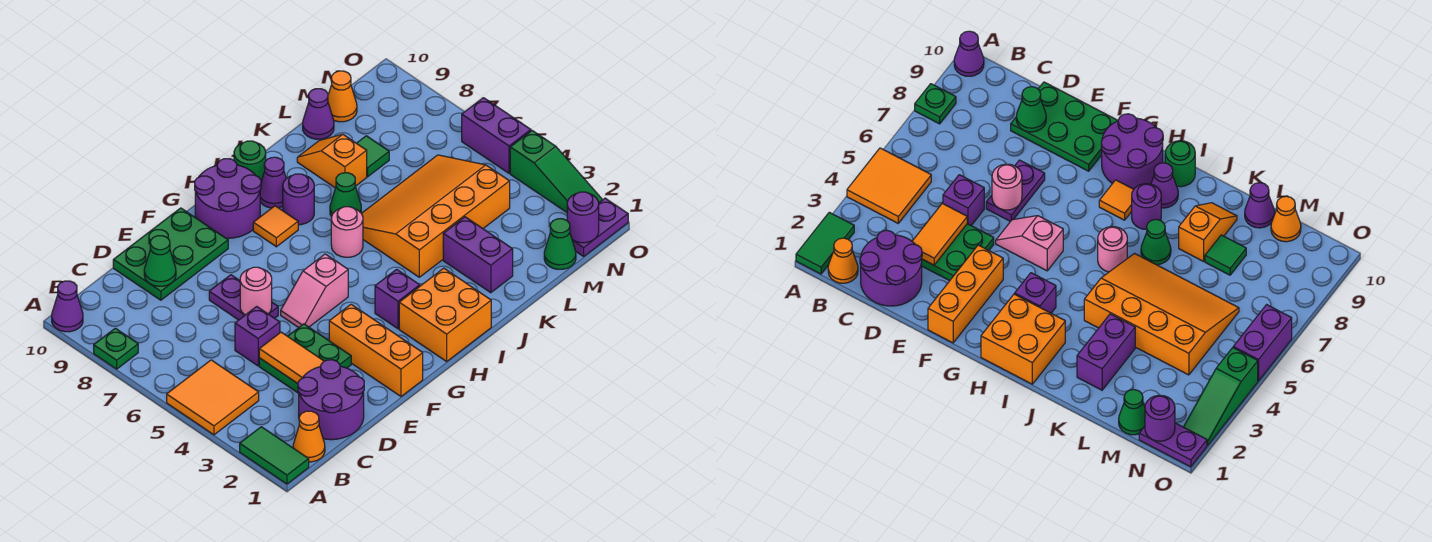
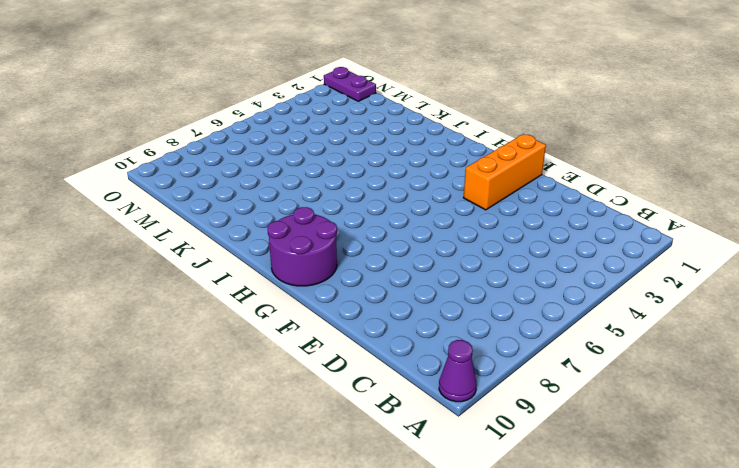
none -> green tile A1:A2 level 1
none -> orange tile A4:B5 level 1
none -> green plate A8 level 1
none -> orange cone B1 level 1

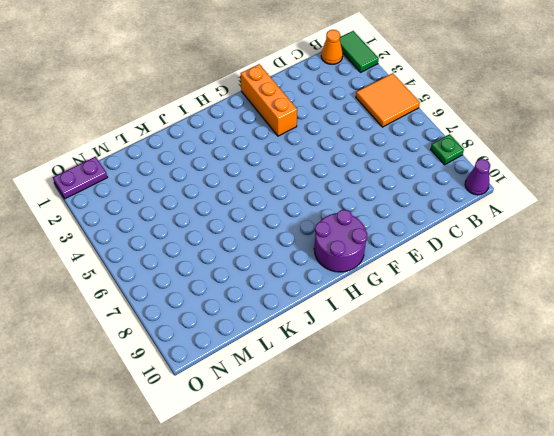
none -> purple round brick C1:D2 level 1
none -> green plate D3:E4 level 1
none -> purple brick D5 level 1
none -> green plate D9:F10 level 1

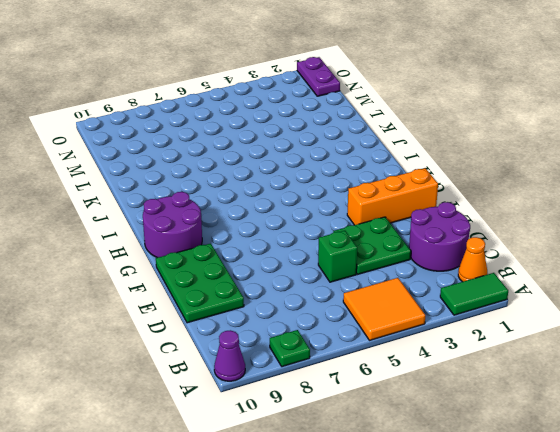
green brick D5 level 1 -> purple brick D5 level 1
none -> purple plate E6:E7 level 1
none -> pink slope F5:G5 level 1 top G
none -> orange brick H1:I2 level 1
none -> purple brick H3 level 1

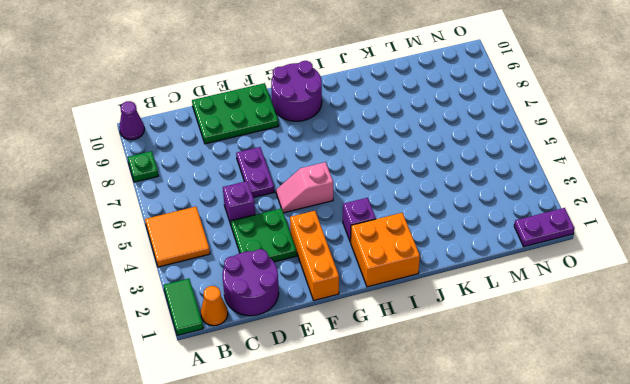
none -> orange tile H8 level 1
none -> pink round brick I6 level 1
none -> purple round brick I8 level 1
none -> purple cone I9 level 1

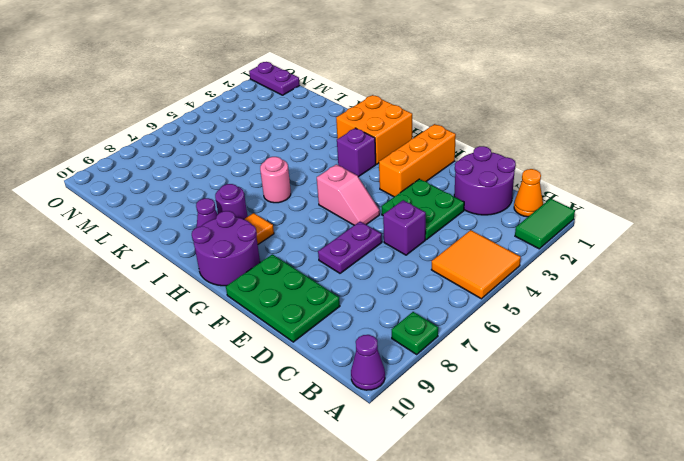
none -> green round brick I10 level 1
none -> orange slope J4:M6 level 1 top 4
none -> green cone J7 level 1
none -> purple brick K2:K3 level 1

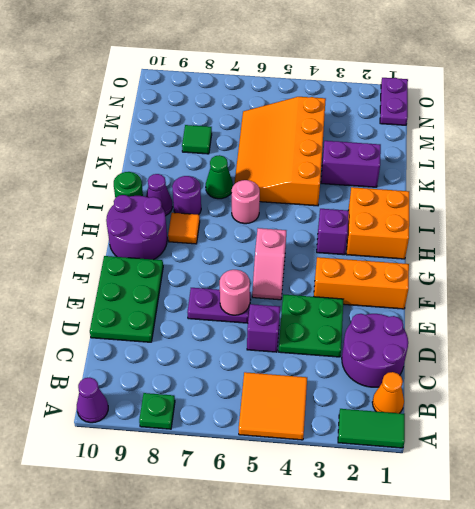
none -> orange slope K8:K9 level 1 top 8
none -> purple cone L10 level 1
none -> green cone M1 level 1
none -> orange cone M10 level 1

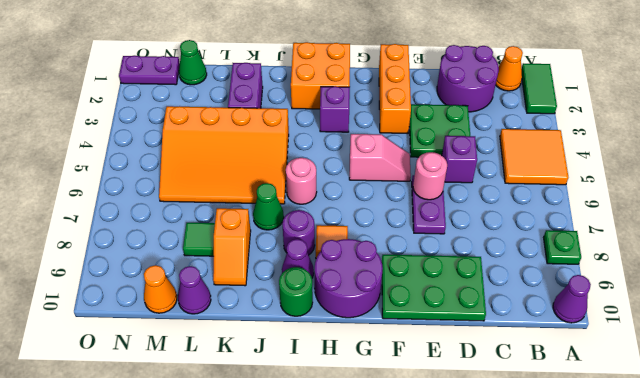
none -> green slope O2:O4 level 1 top 4
none -> purple brick O5:O6 level 1
none -> orange tile D3:D4 level 2
none -> green cone D9 level 2

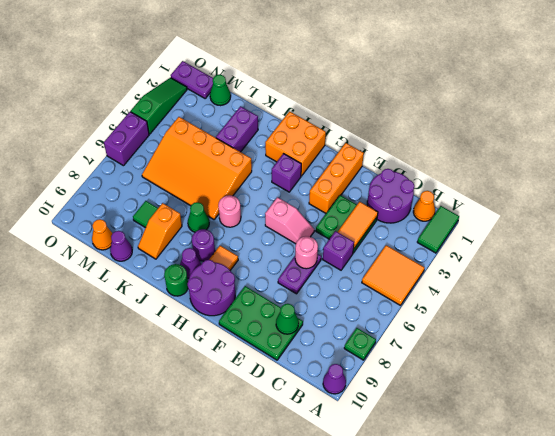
none -> purple round brick N1 level 2

